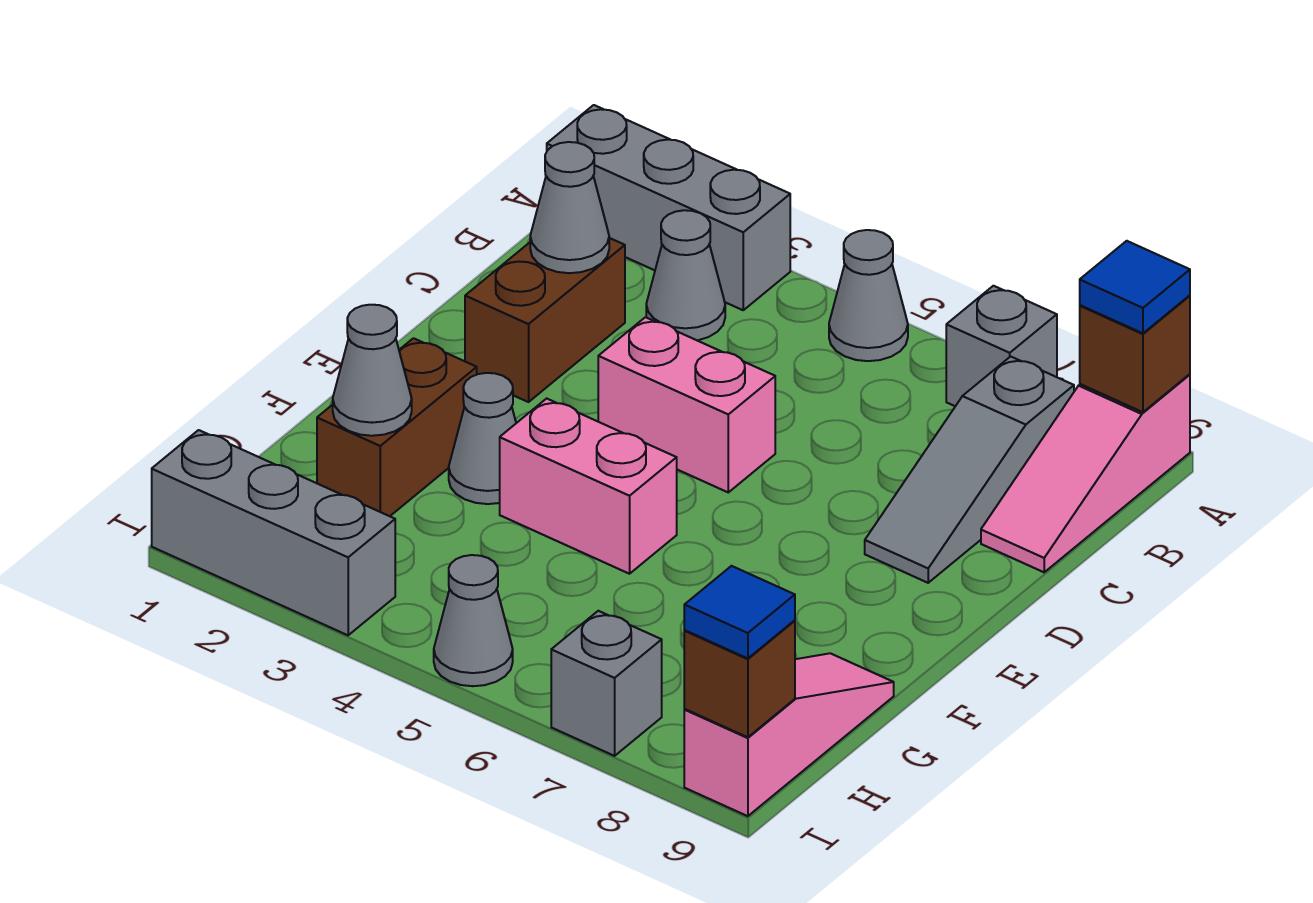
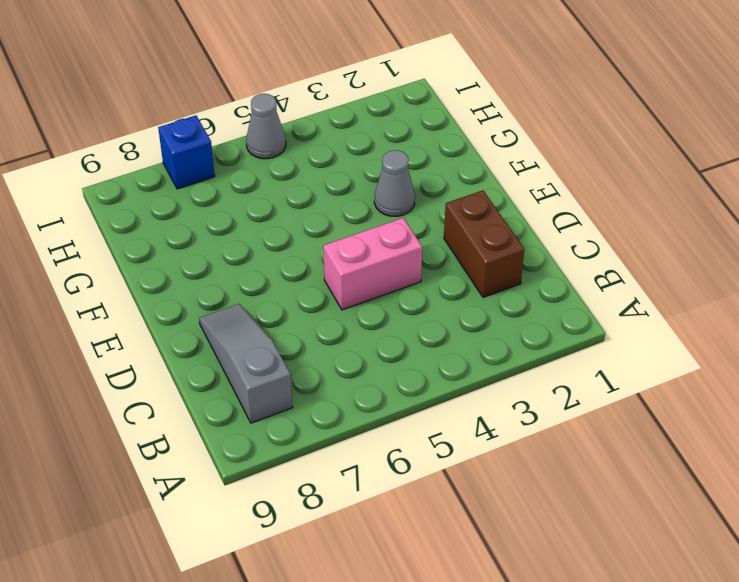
blue brick I7 level 1 -> grey brick I7 level 1
none -> grey brick A1:A3 level 1
none -> grey cone A5 level 1
none -> grey brick A7 level 1

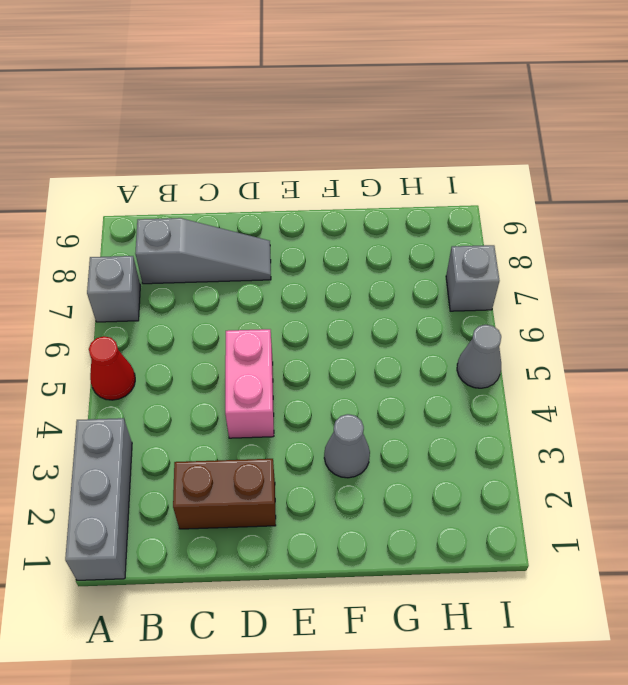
red cone A5 level 1 -> grey cone A5 level 1
none -> pink slope A9:C9 level 1 top A
none -> grey cone B3 level 1
none -> brown brick F2:G2 level 1

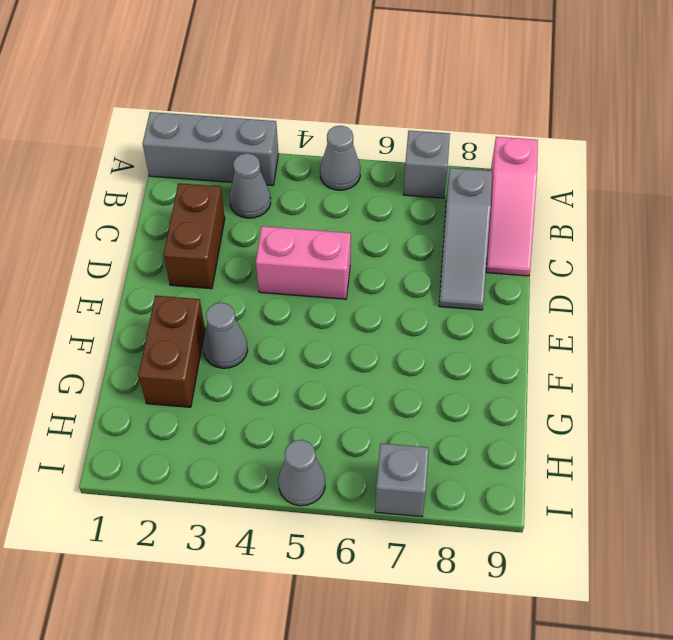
none -> pink brick F4:F5 level 1
none -> pink slope G9:I9 level 1 top I
none -> grey brick I1:I3 level 1

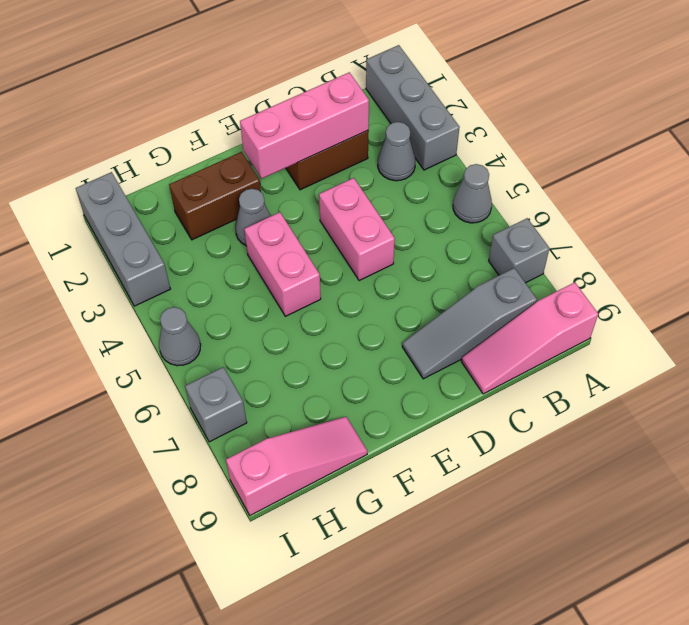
pink brick C2:E2 level 2 -> grey cone C2 level 2
none -> brown brick A9 level 2
none -> grey cone G2 level 2
none -> brown brick I9 level 2

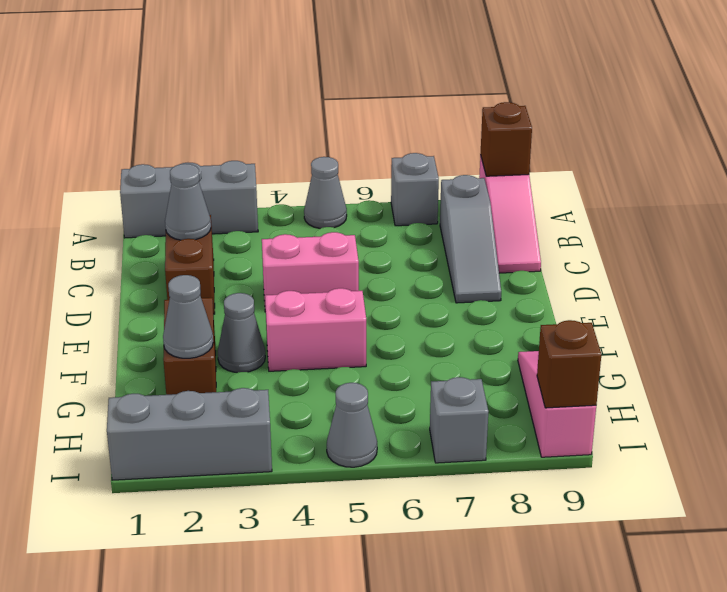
none -> grey cone B3 level 1
none -> blue tile A9 level 3
none -> blue tile I9 level 3

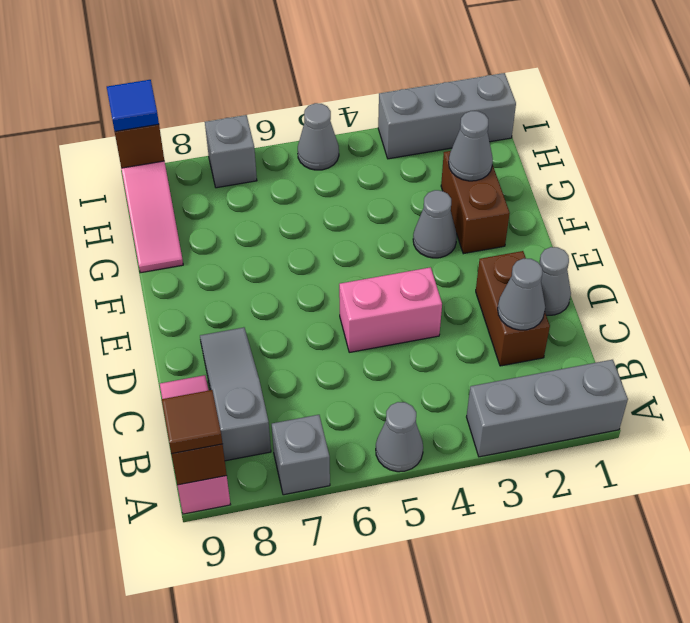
brown tile A9 level 3 -> blue tile A9 level 3
grey cone D1 level 1 -> grey cone B3 level 1
none -> pink brick F4:F5 level 1

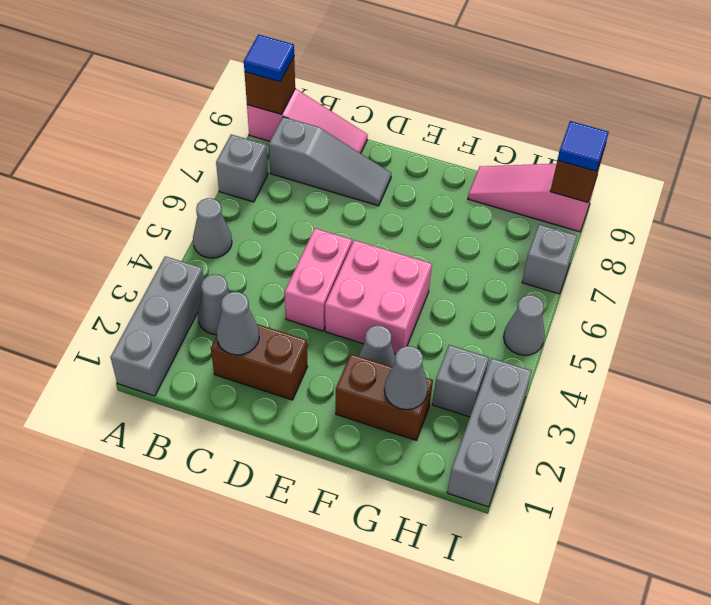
pink brick E4:F5 level 1 -> pink brick F4:F5 level 1
grey brick H3 level 1 -> none

